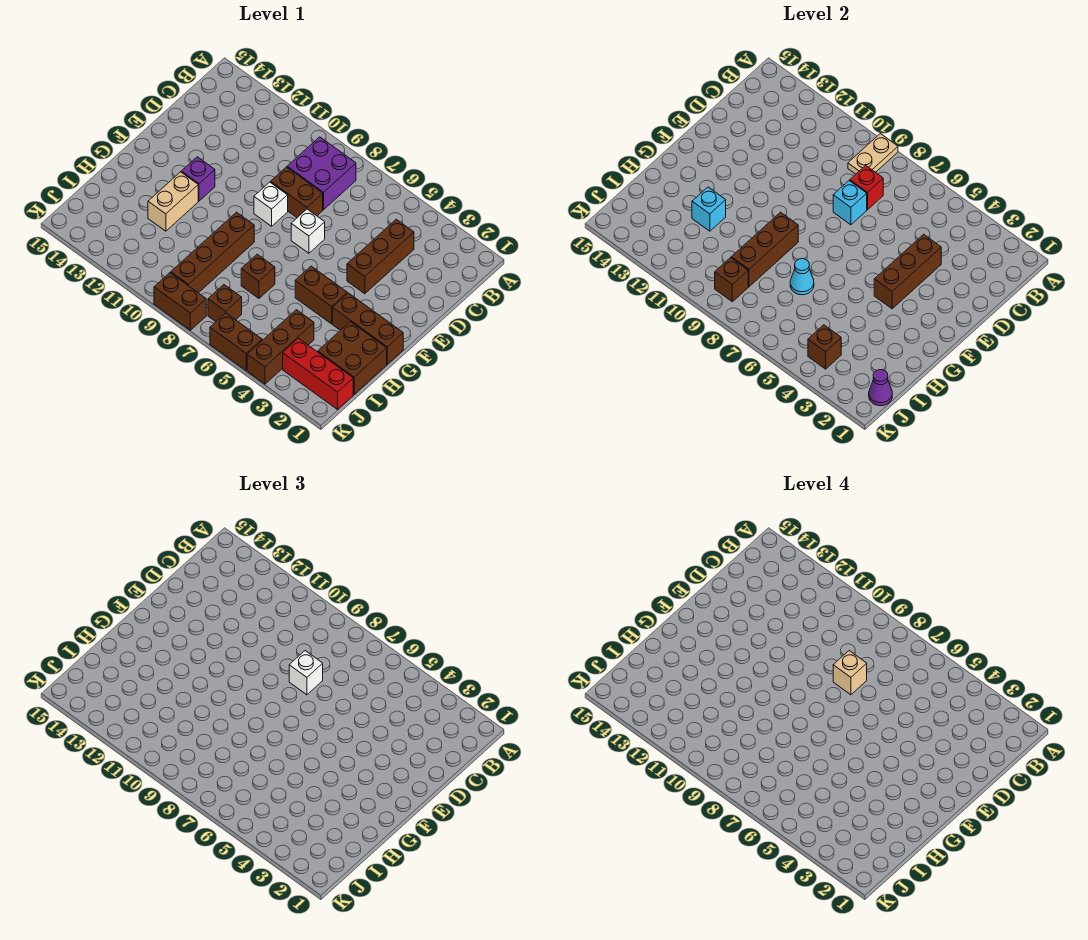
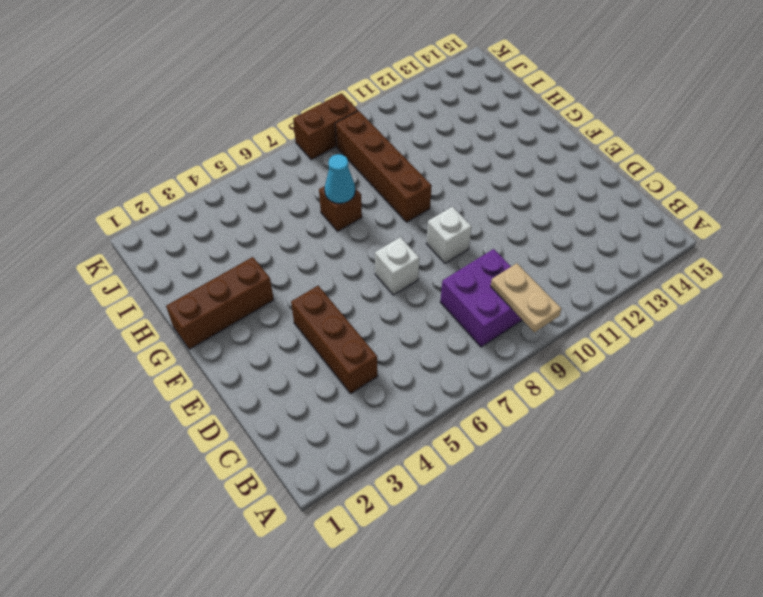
none -> brown brick D8:D9 level 1
none -> purple brick F12 level 1
none -> brown brick G4:G5 level 1

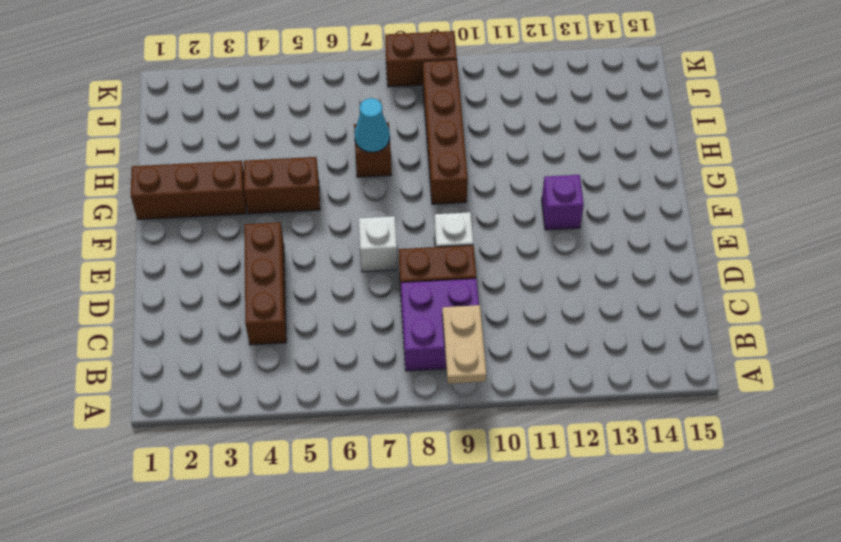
none -> tan brick G12:H12 level 1
none -> brown brick H1:I2 level 1
none -> brown brick I4:K4 level 1

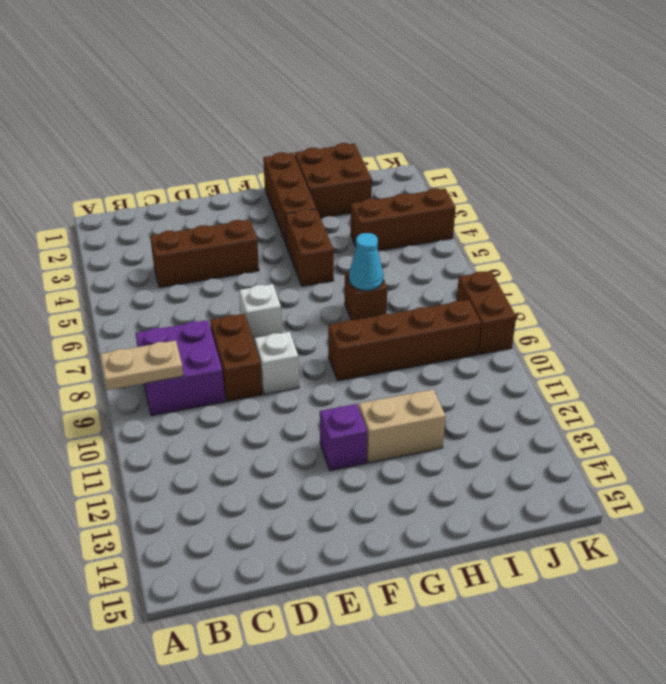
none -> red brick J1:J3 level 1
none -> brown brick J7 level 1
none -> brown brick K5:K6 level 1

